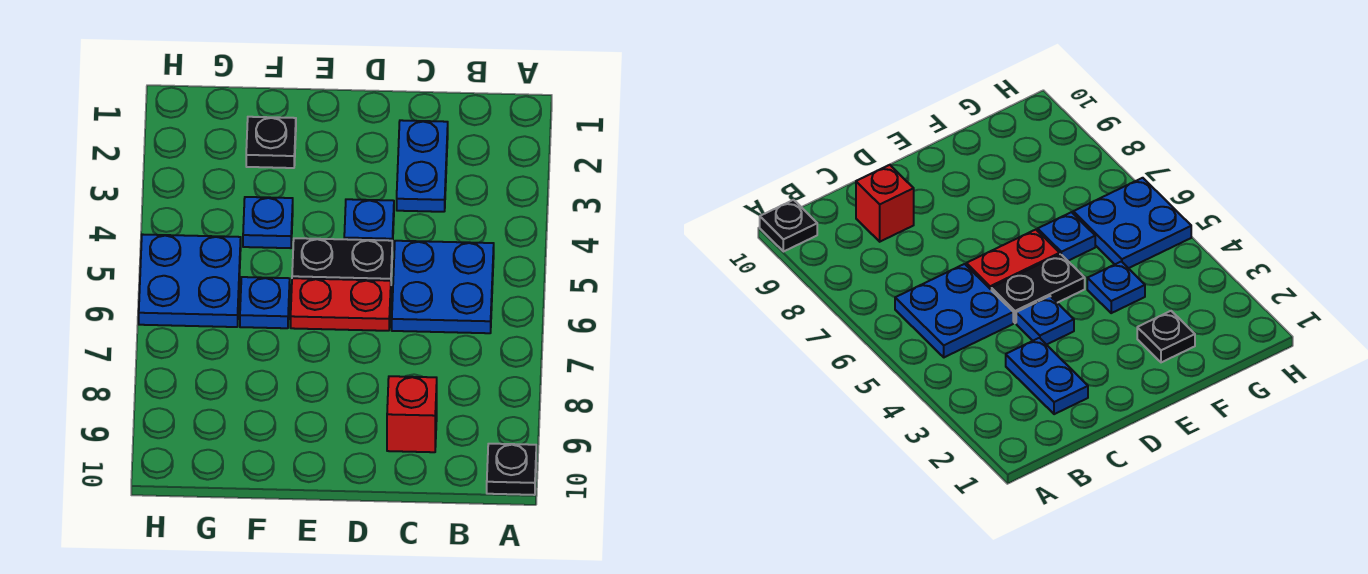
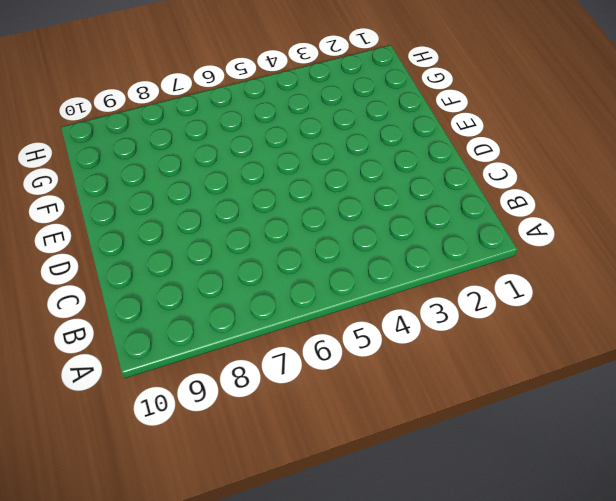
none -> black plate A10 level 1
none -> blue plate B5:C6 level 1

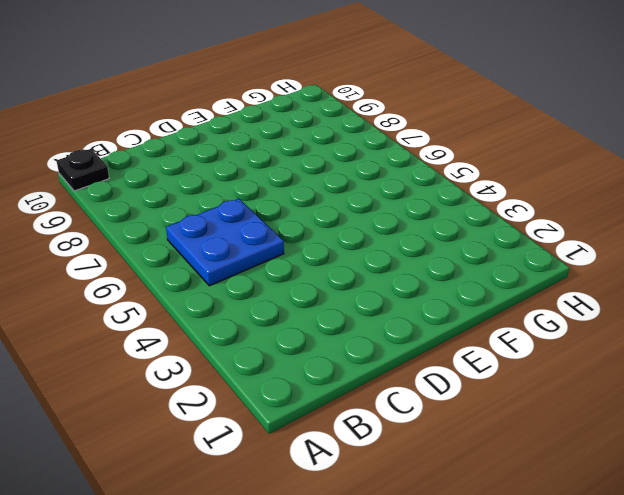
none -> blue plate C2:C3 level 1
none -> red brick C9 level 1

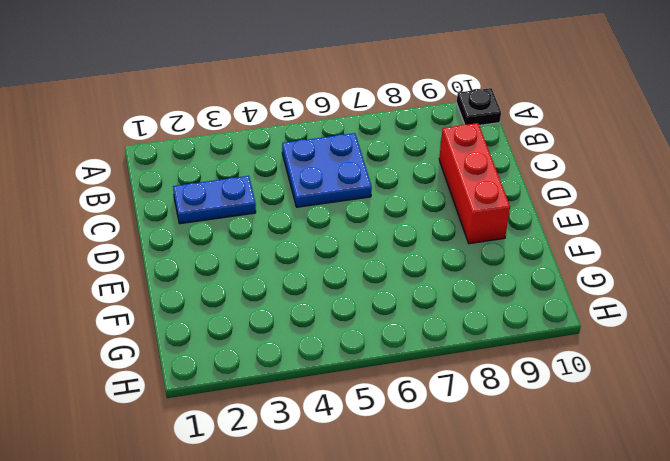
red brick C9:E9 level 1 -> red brick C9 level 1
none -> blue plate D4 level 1
none -> black plate D5:E5 level 1

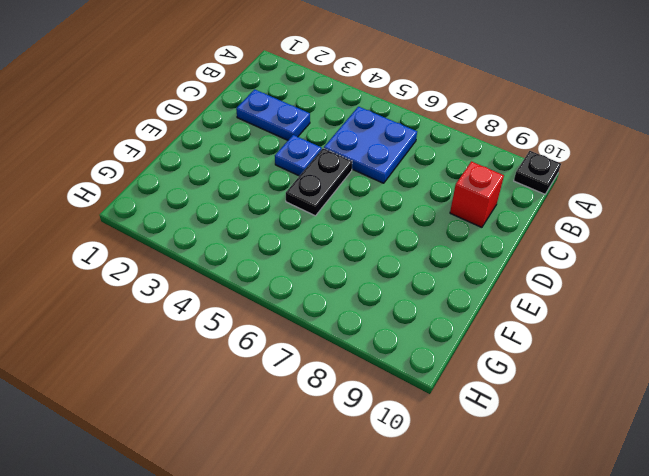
none -> red plate D6:E6 level 1
none -> black plate F2 level 1

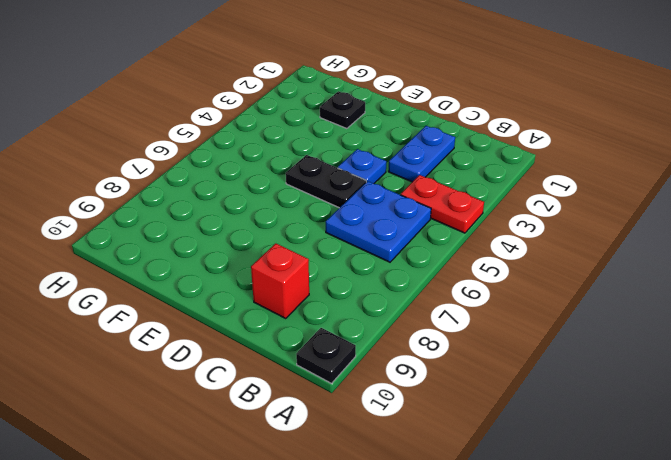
red plate A4:B4 level 1 -> red plate D6:E6 level 1
none -> blue plate F4 level 1
none -> blue plate F6 level 1

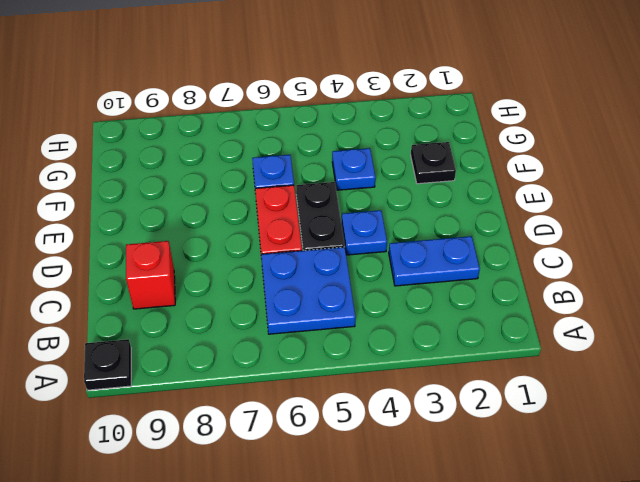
none -> blue plate G5:H6 level 1

